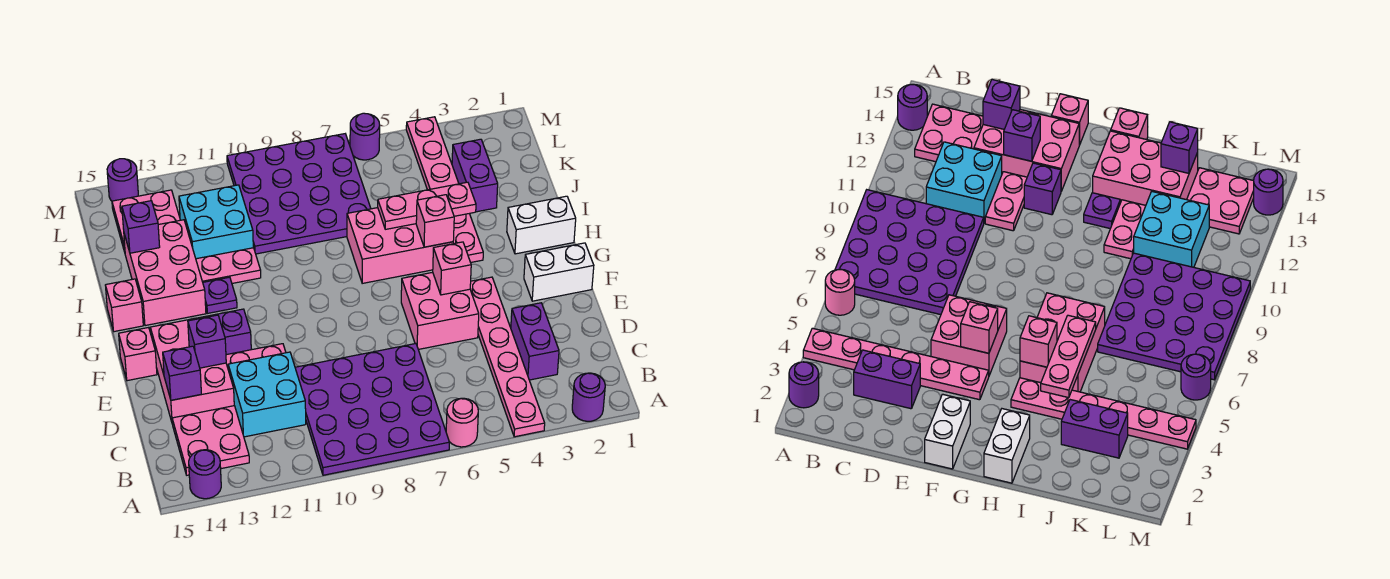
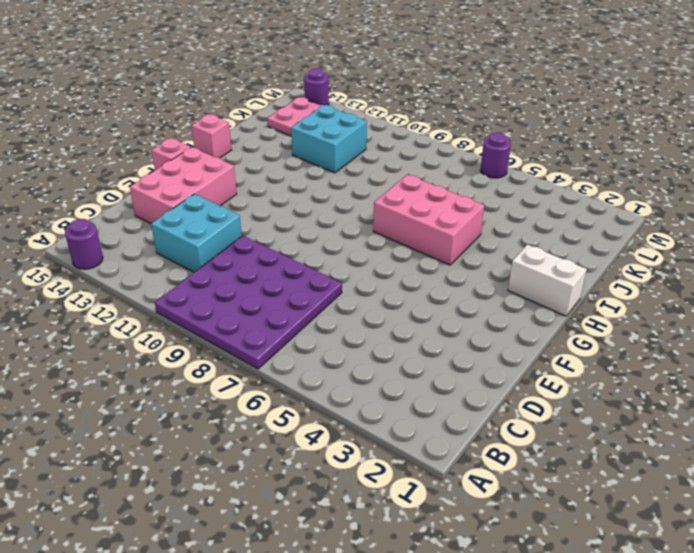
none -> purple round brick A2 level 1
none -> pink plate A4:F4 level 1
none -> pink round brick A6 level 1
none -> pink plate B13:C14 level 1

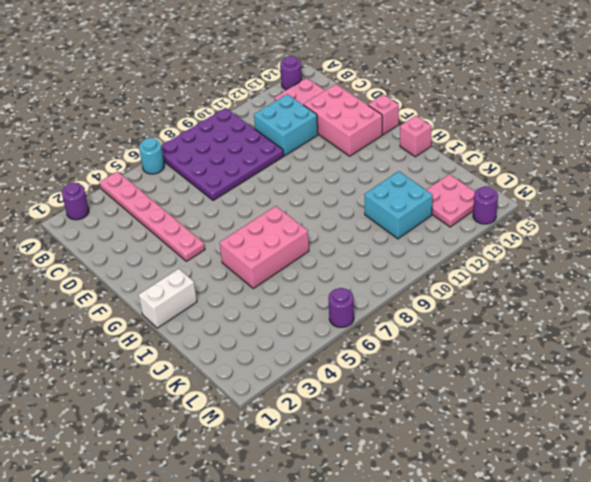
cyan round brick A6 level 1 -> pink round brick A6 level 1
none -> purple brick C3:D3 level 1
none -> pink brick E5:F6 level 1
none -> pink plate E11:E12 level 1
none -> white brick F1:F2 level 1

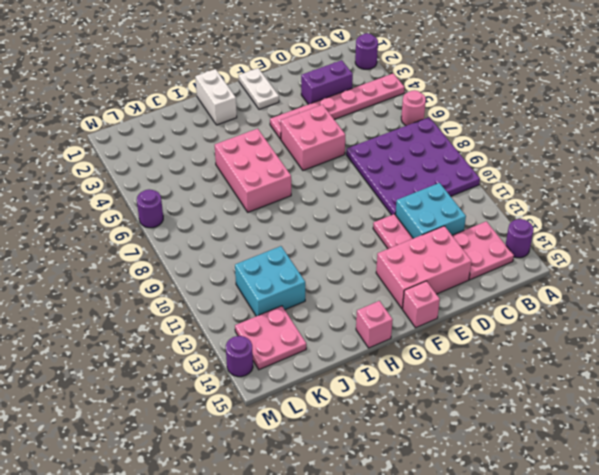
white plate F1:F2 level 1 -> white brick F1:F2 level 1
none -> purple brick F12 level 1
none -> pink plate H4:M4 level 1
none -> purple plate H12 level 1
none -> pink brick H13:J14 level 1

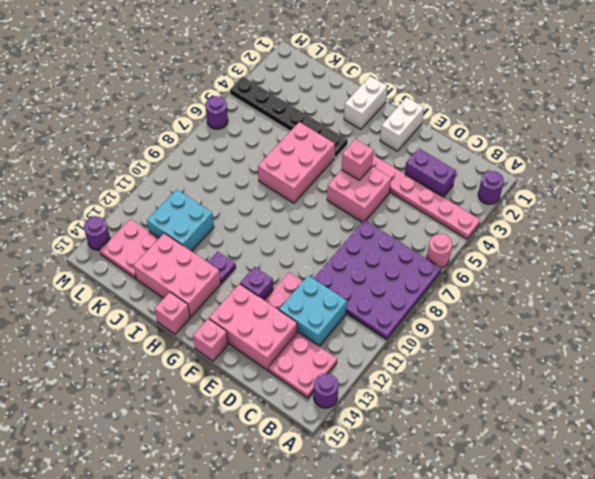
black plate H4:M4 level 1 -> pink plate H4:M4 level 1
none -> pink plate I11:I12 level 1
none -> purple brick J3:K3 level 1
none -> purple plate J7:M10 level 1
none -> purple brick D14 level 2

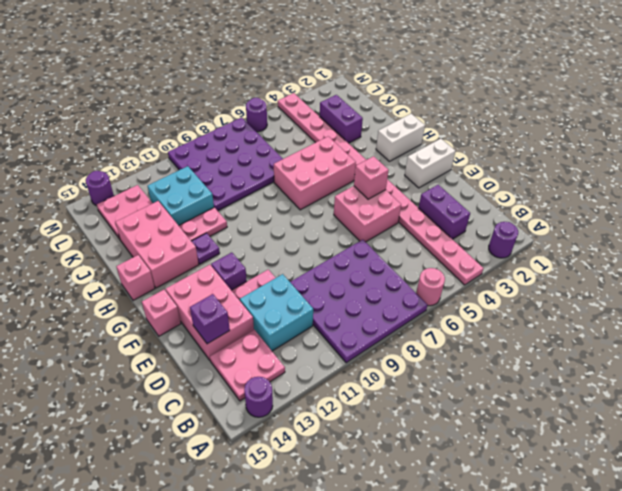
none -> purple brick E13 level 2
none -> pink brick H5 level 2
none -> pink plate I4:I6 level 2
none -> purple brick J14 level 2

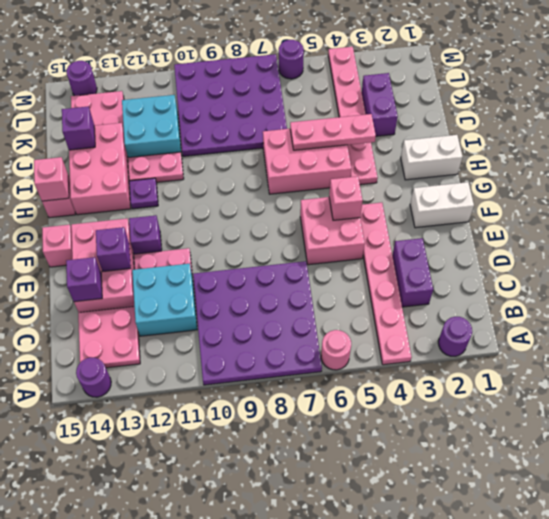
pink brick H15 level 2 -> pink brick H5 level 2

